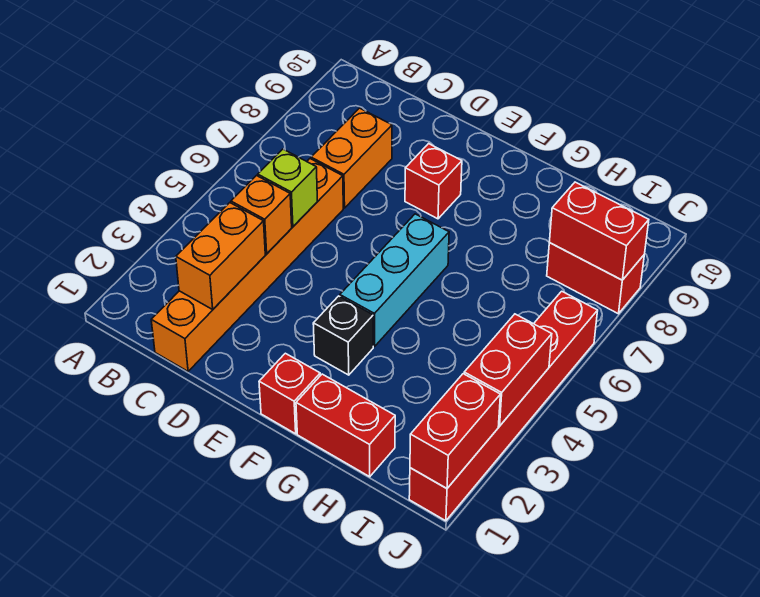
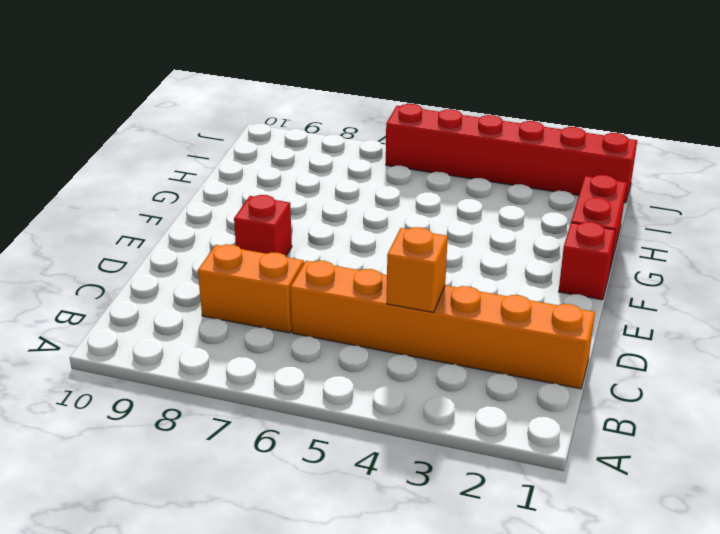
none -> black brick F3 level 1
none -> cyan brick F4:F6 level 1
none -> red brick I8:J8 level 1

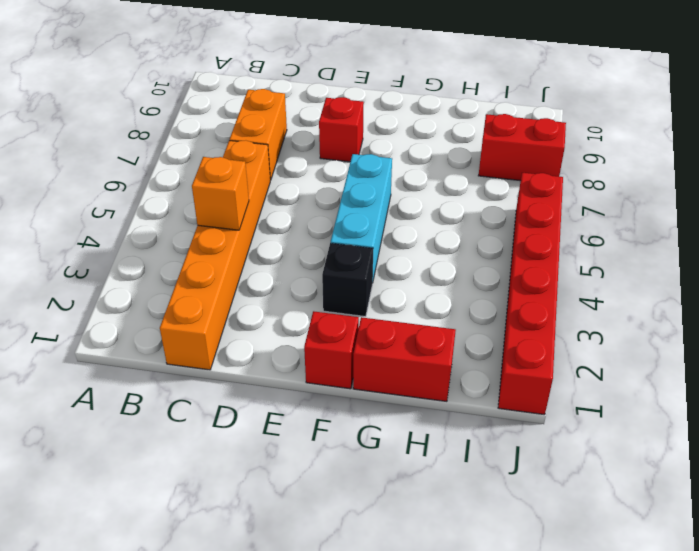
none -> orange brick C2:C3 level 2
none -> lime brick C5 level 2
none -> red brick I8:J8 level 2

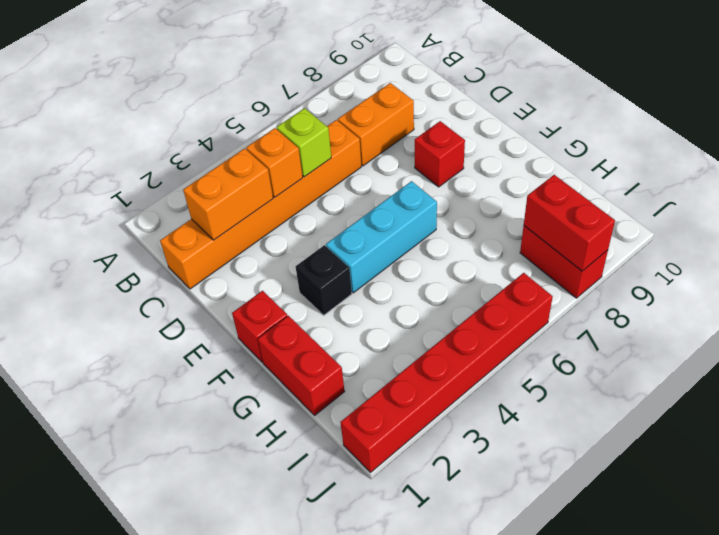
none -> red brick J1:J2 level 2
none -> red brick J3:J4 level 2

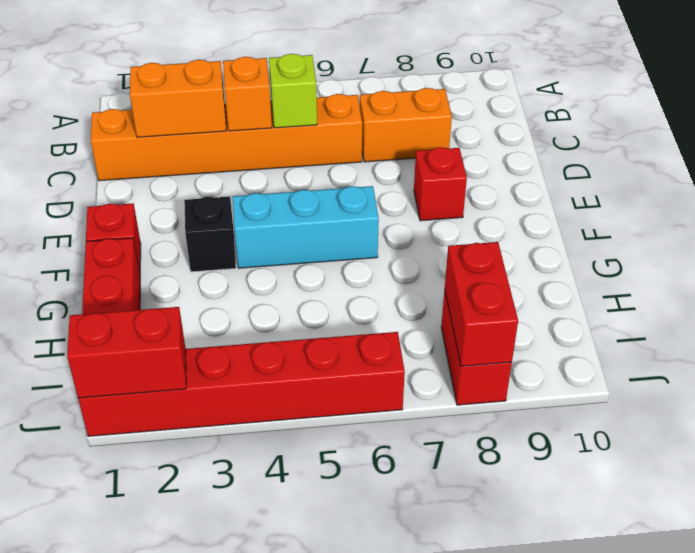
none -> red brick J3:J4 level 2

